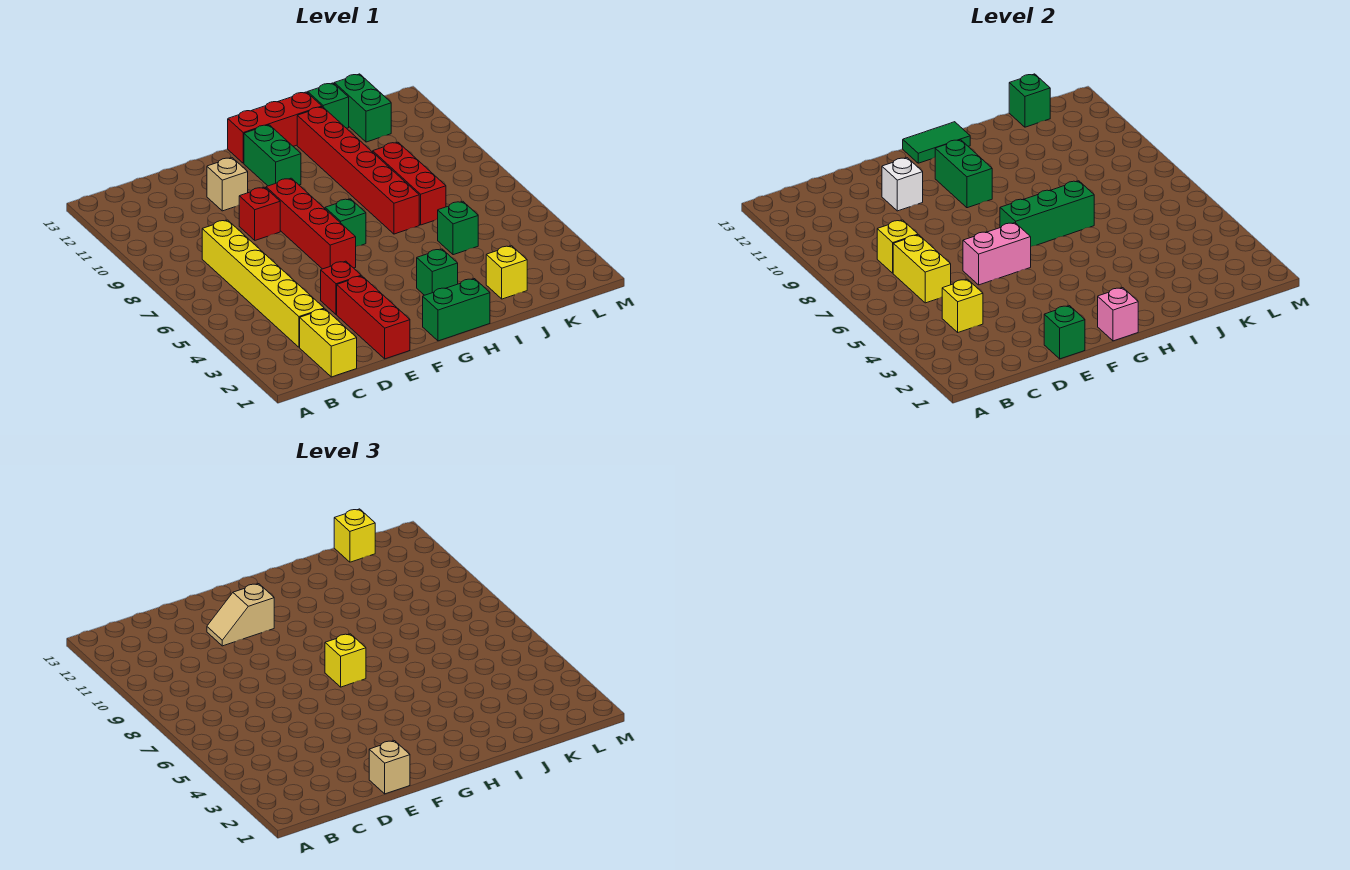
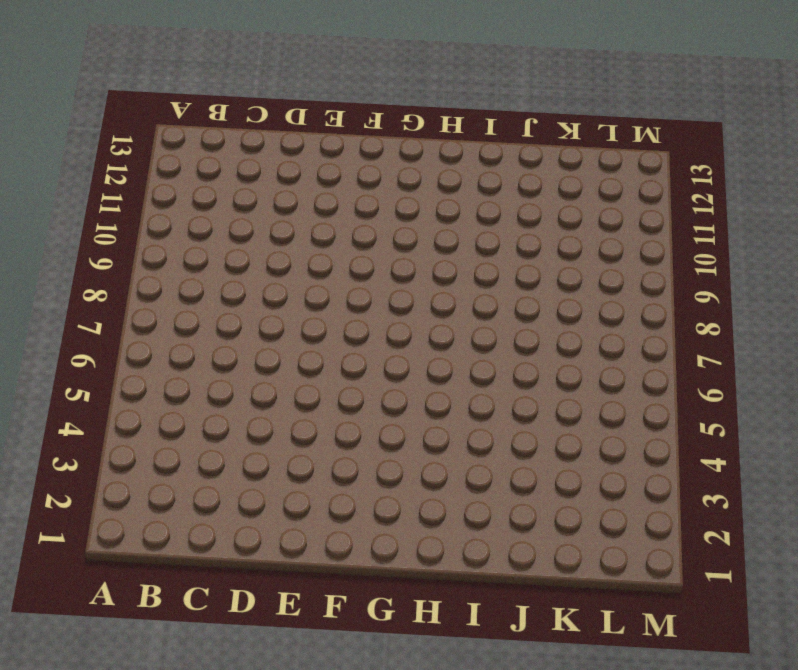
none -> yellow brick C1:C2 level 1
none -> yellow brick C3:C8 level 1
none -> red brick E1:E3 level 1
none -> red brick E4 level 1

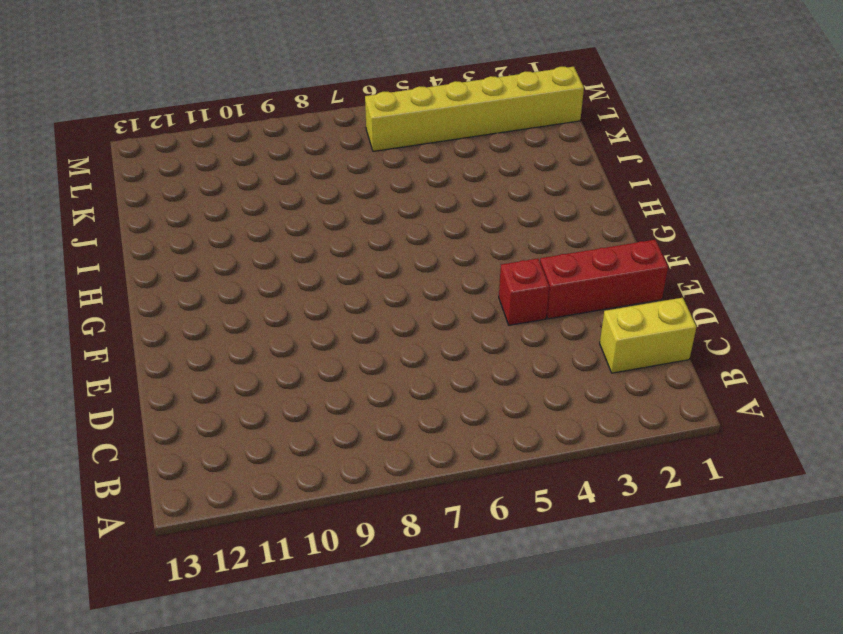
yellow brick L1:L6 level 1 -> yellow brick C3:C8 level 1
none -> red brick E9 level 1
none -> tan brick E11 level 1
none -> red brick F6:F9 level 1
none -> green brick G1:H1 level 1

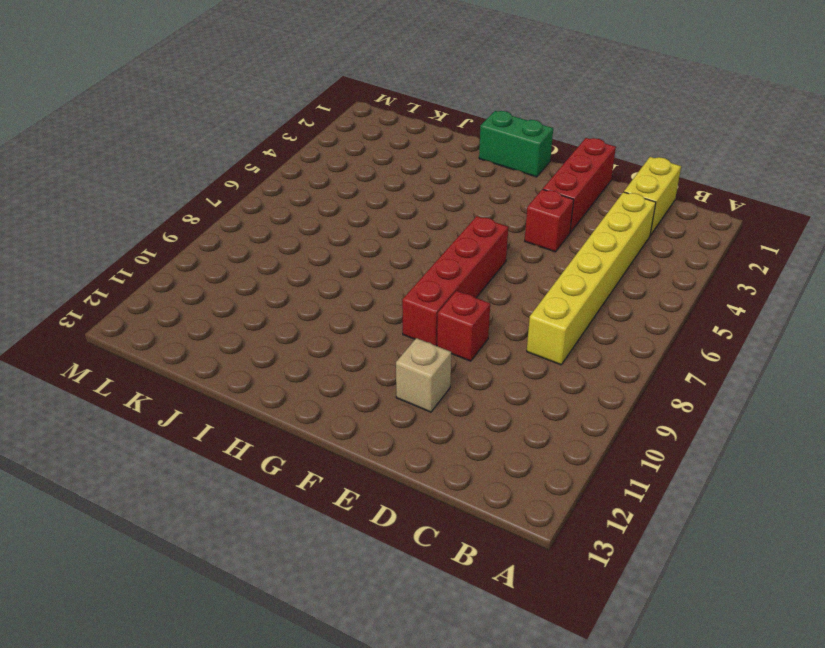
none -> green brick G7 level 1
none -> green brick G11:G12 level 1
none -> red brick G13:I13 level 1
none -> green brick H3 level 1

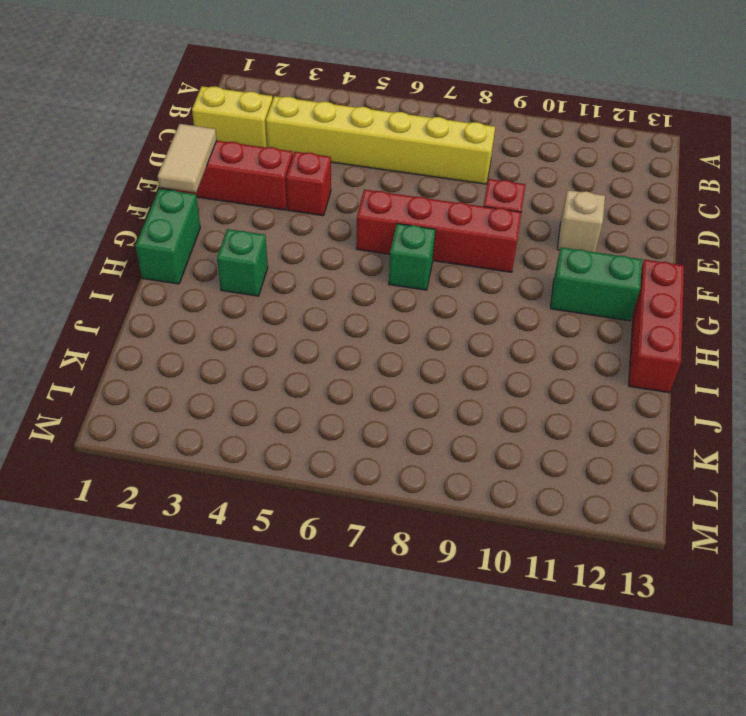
tan tile E1:F1 level 2 -> green brick E1 level 2
none -> red brick I7:I12 level 1
none -> yellow brick J2 level 1
none -> green brick J5 level 1
none -> red brick J7:J9 level 1

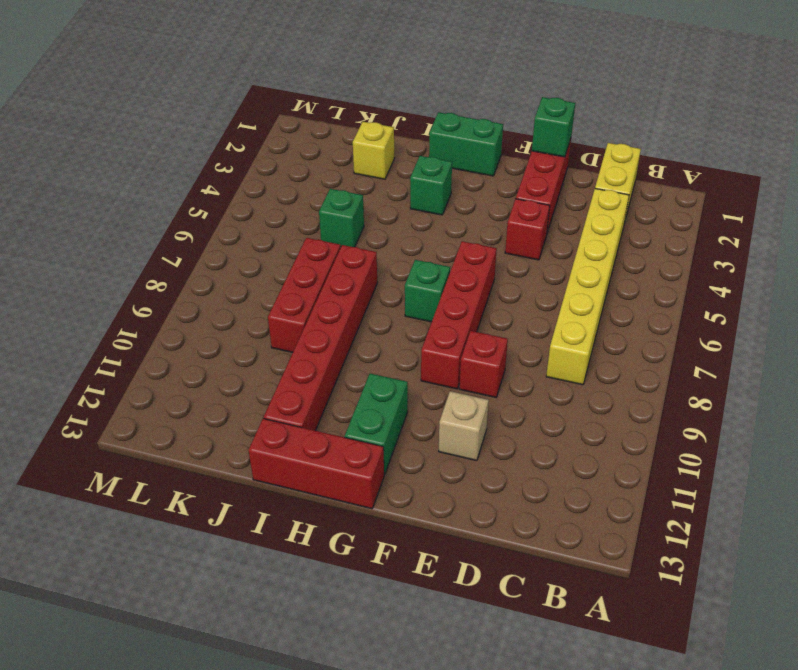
none -> green brick J13 level 1
none -> green brick K12:K13 level 1
none -> yellow brick C4 level 2
none -> yellow brick C6:C7 level 2

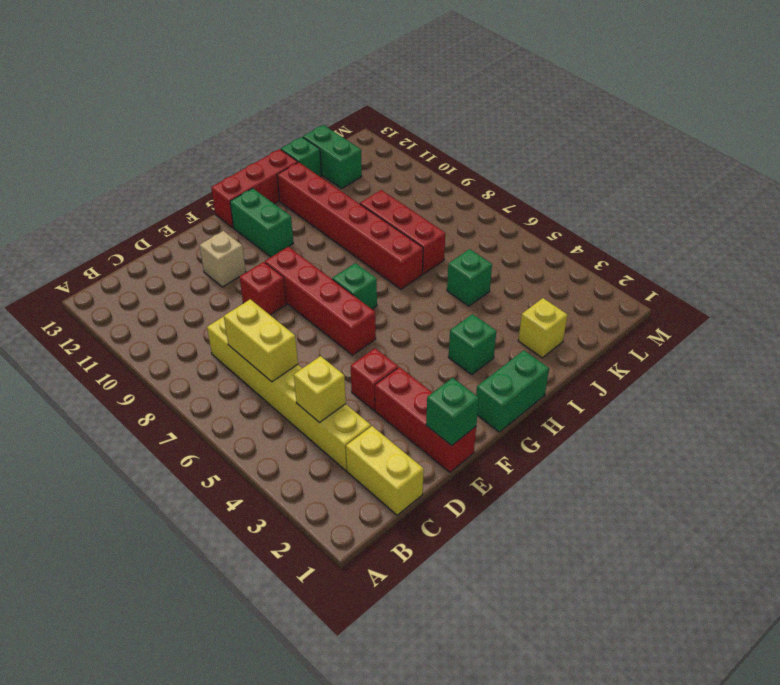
none -> yellow brick C8 level 2
none -> pink brick E6:F6 level 2
none -> white brick E11 level 2
none -> pink brick G1 level 2

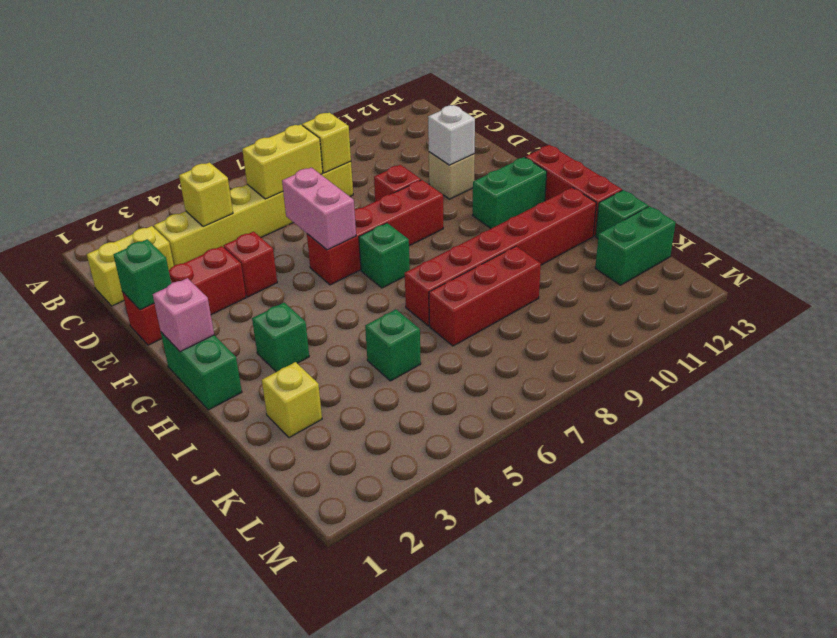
none -> green brick G7:I7 level 2
none -> green brick G10:G11 level 2
none -> green tile G13:H13 level 2
none -> green brick K13 level 2

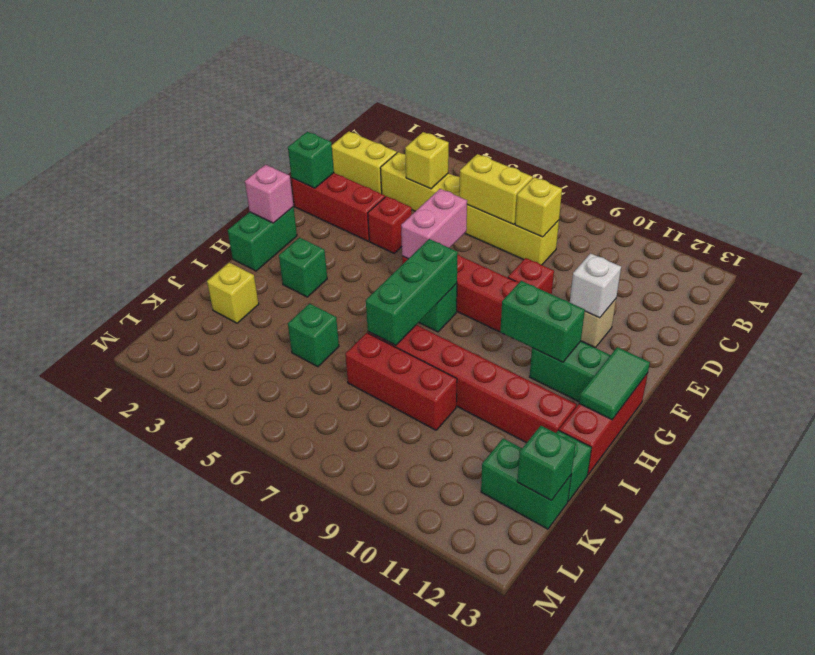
none -> tan brick E1 level 3
none -> tan slope E11:F11 level 3 top F
none -> yellow brick G7 level 3
none -> yellow brick K13 level 3

